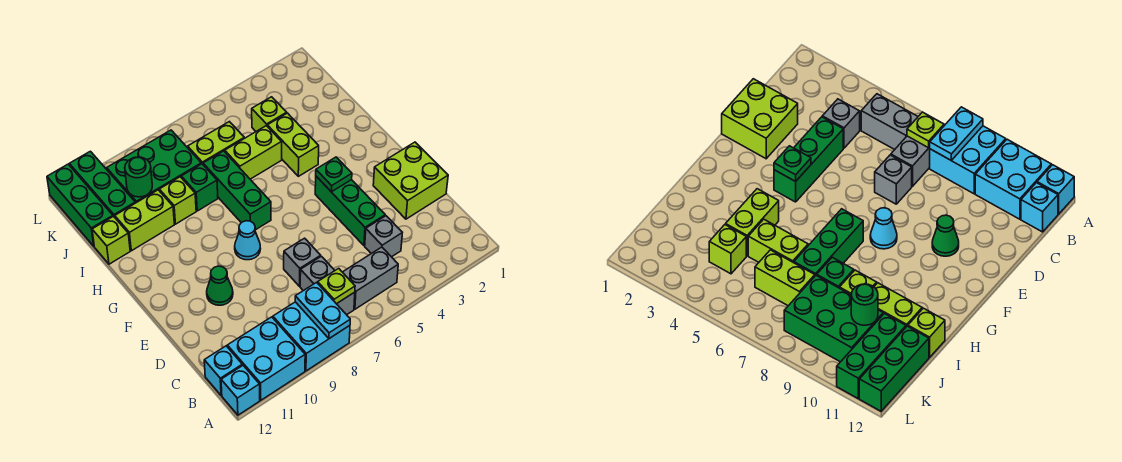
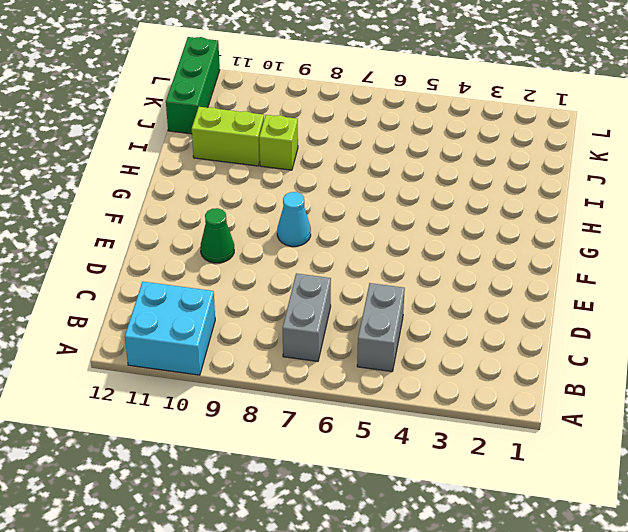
grey brick B5:C5 level 1 -> grey brick B5:B6 level 1
none -> cyan brick A8:B9 level 1
none -> cyan brick A12 level 1
none -> cyan brick B12 level 1

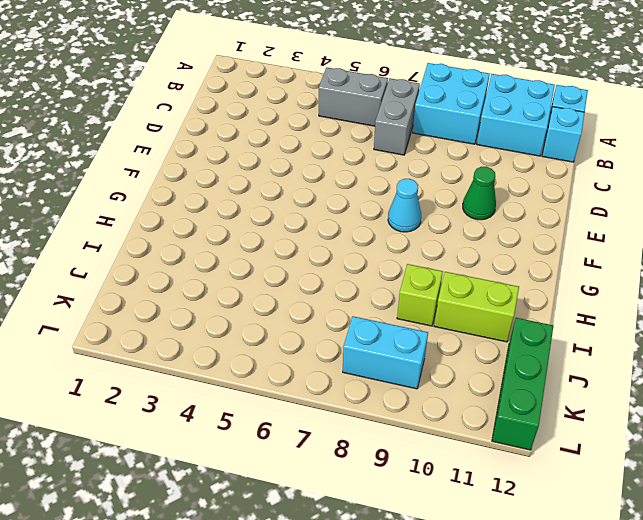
cyan brick K8:K9 level 1 -> green brick J8:K10 level 1
none -> grey brick C4 level 1
none -> lime brick D1:E2 level 1
none -> green brick D4:F4 level 1

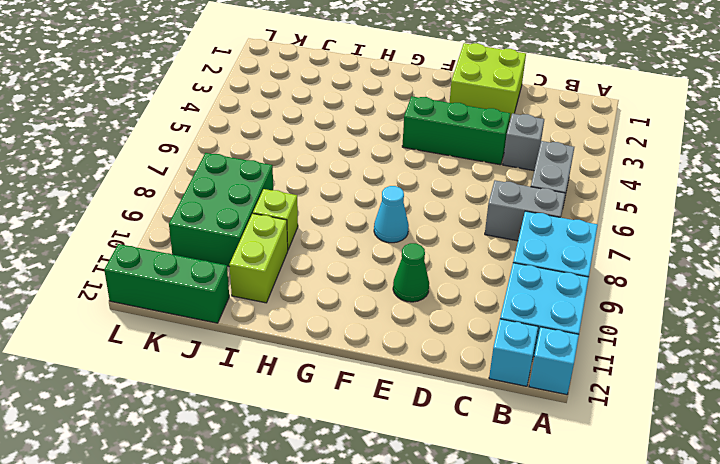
none -> grey brick D7 level 1
none -> green brick G7:I7 level 1
none -> lime brick H4:I4 level 1

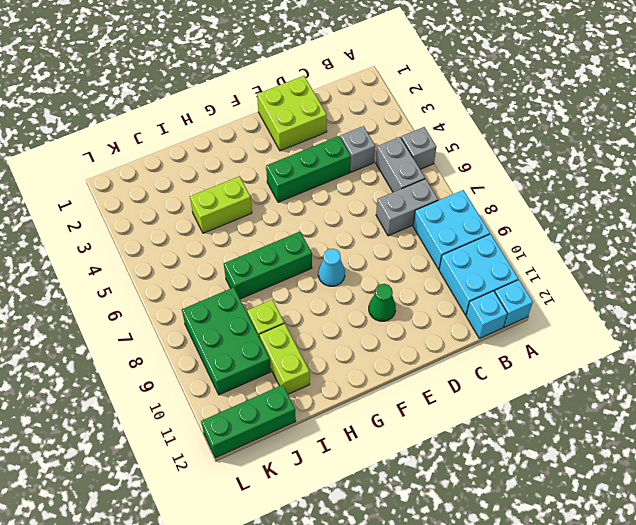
grey brick A5 level 1 -> grey brick D7 level 1
none -> lime brick I5:I6 level 1
none -> green brick I8 level 1
none -> lime brick I12 level 1

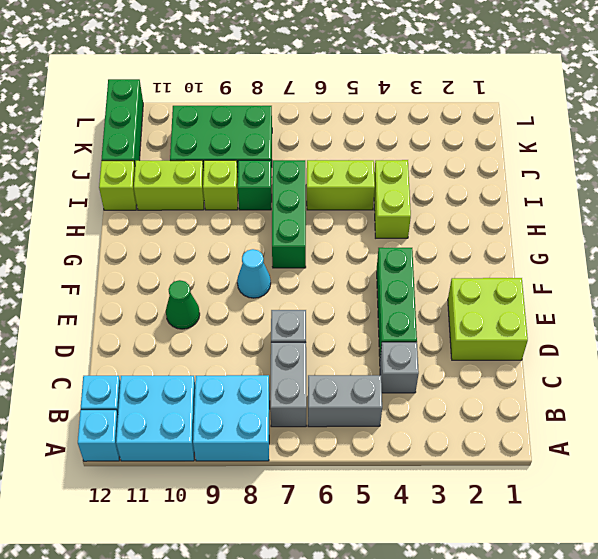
none -> lime brick J4 level 1
none -> lime brick J6:J7 level 1
none -> green brick J11:L11 level 1

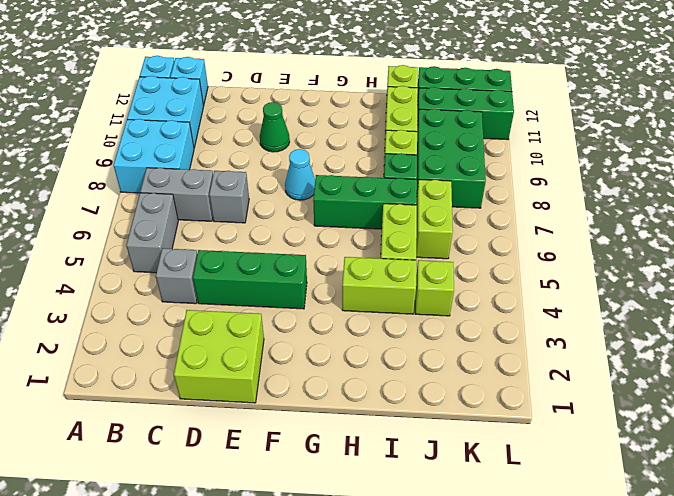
none -> cyan plate A8:B8 level 2
none -> lime plate B7 level 2
none -> green plate F4 level 2

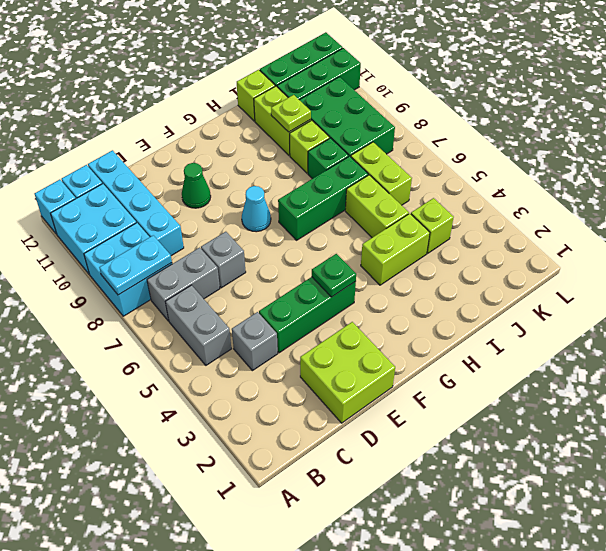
cyan brick C9:C12 level 1 -> none
lime plate I10 level 2 -> lime plate B7 level 2
none -> green round brick J10 level 2

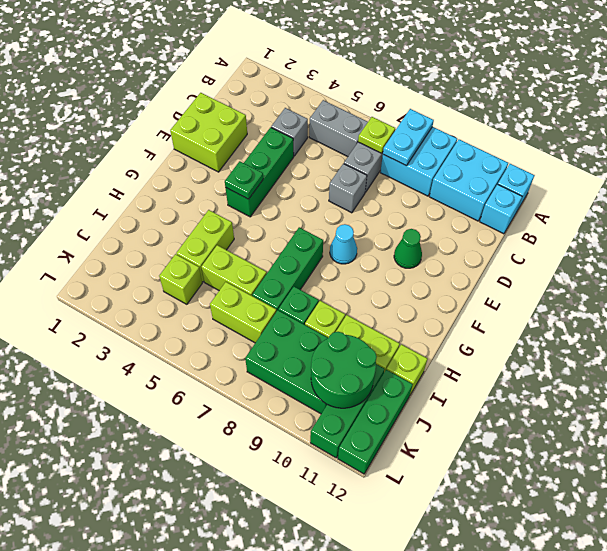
green round brick J10:K11 level 2 -> green round brick J10 level 2

